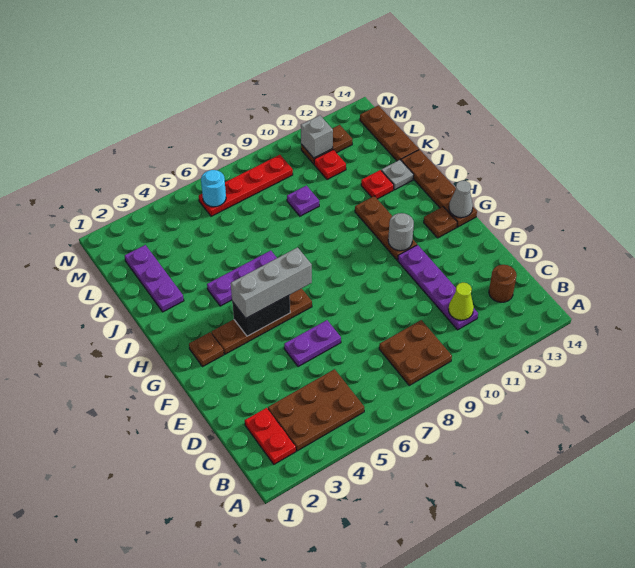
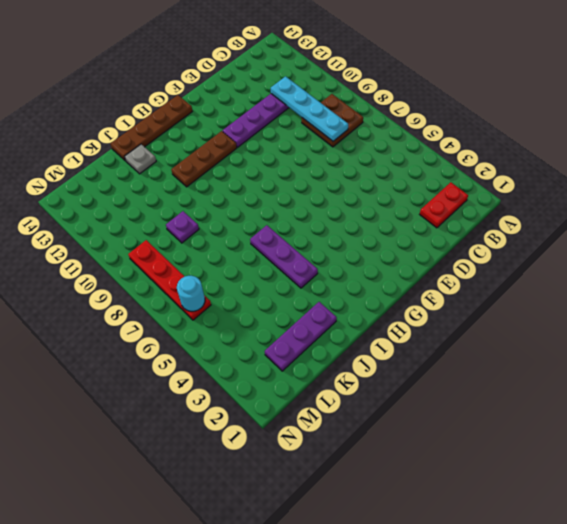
cyan plate C8:C11 level 2 -> lime cone C11 level 2
none -> brown plate B3:C5 level 1
none -> brown round brick C13 level 1
none -> purple plate E5:E6 level 1

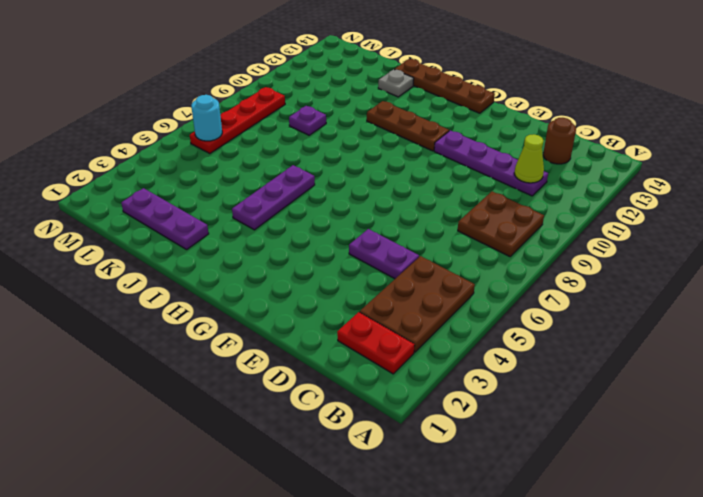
purple plate D5:E5 level 1 -> purple plate E5:E6 level 1
none -> brown plate G2 level 1
none -> brown plate G3:G6 level 1
none -> brown plate G13 level 1

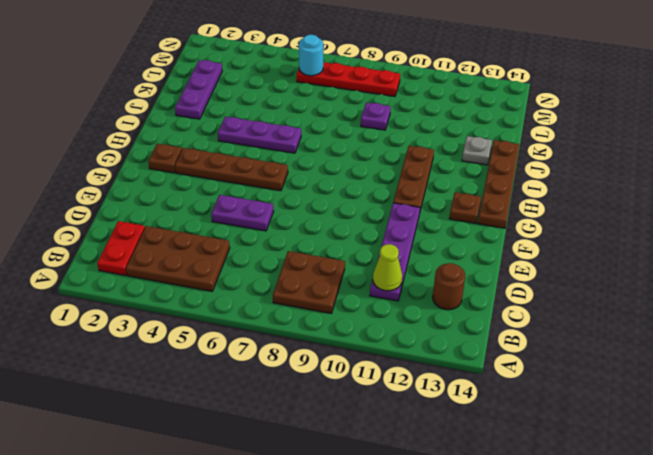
none -> red plate J12 level 1
none -> brown plate K14:M14 level 1
none -> red plate L11 level 1

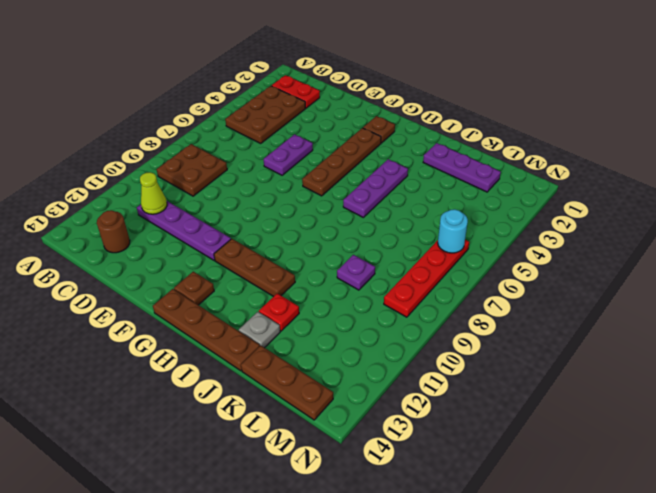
none -> red plate L11 level 1
none -> brown plate M11:M12 level 1
none -> black brick G4:G5 level 2

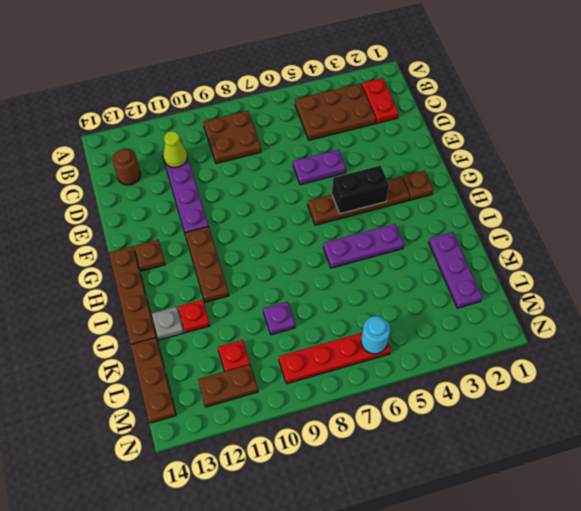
none -> grey round brick G11 level 2
none -> grey cone G14 level 2
none -> grey brick M11 level 2

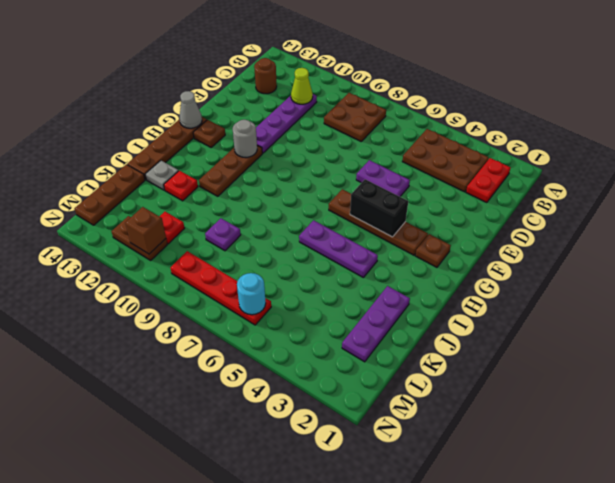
brown brick M11 level 2 -> grey brick M11 level 2
none -> grey brick G4:G6 level 3

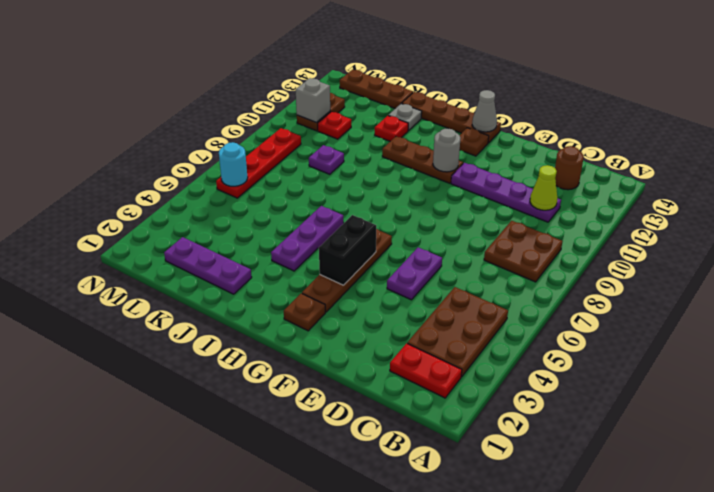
none -> grey brick G4:G6 level 3

